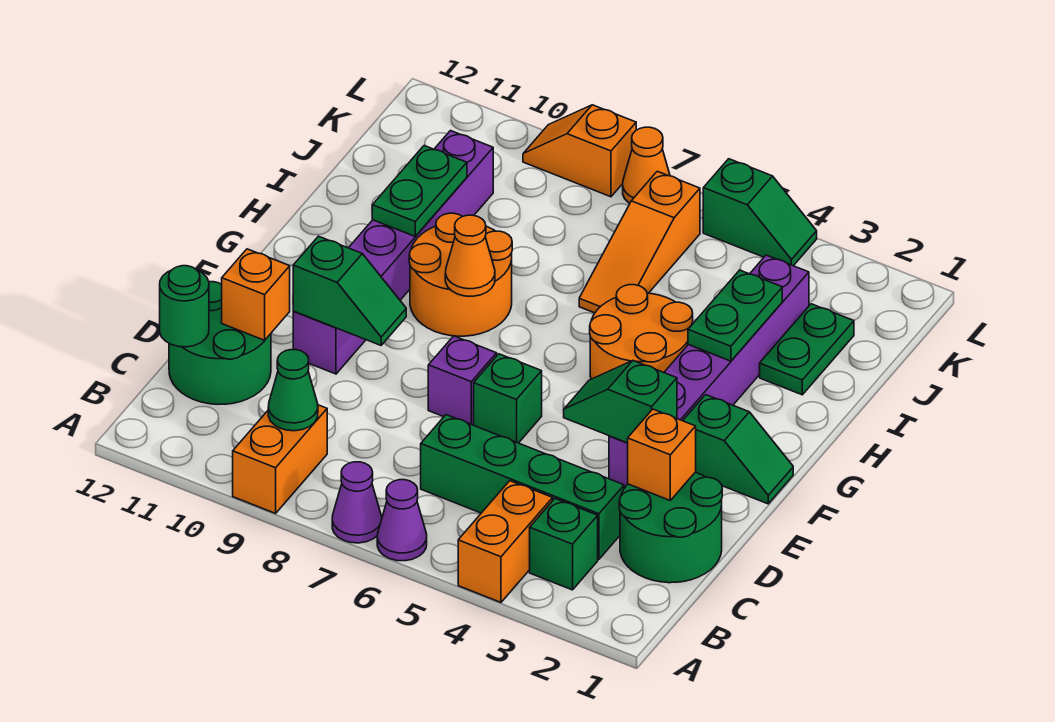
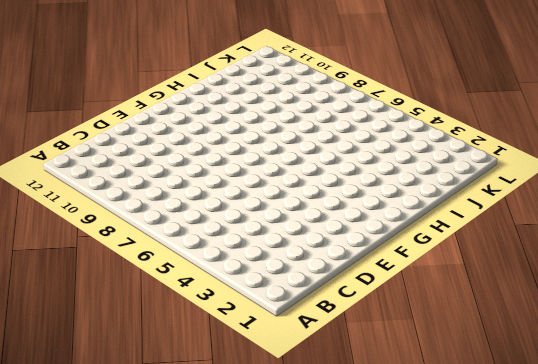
none -> orange brick A4:B4 level 1
none -> purple cone A6 level 1
none -> purple cone A7 level 1

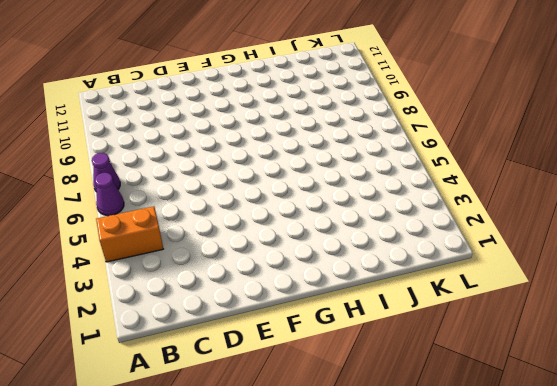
none -> orange brick A9:B9 level 1
none -> green brick B3 level 1
none -> green round brick C1:D2 level 1

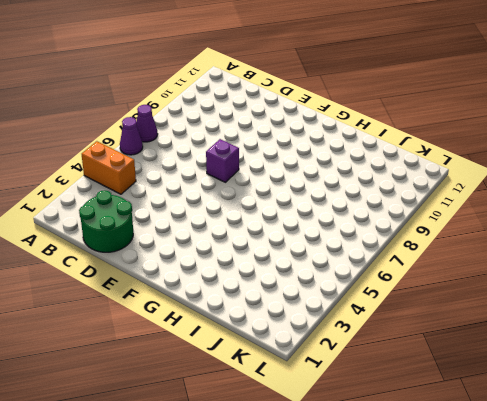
none -> orange brick A9:B9 level 1
none -> green brick B3 level 1
none -> green brick C3:C6 level 1

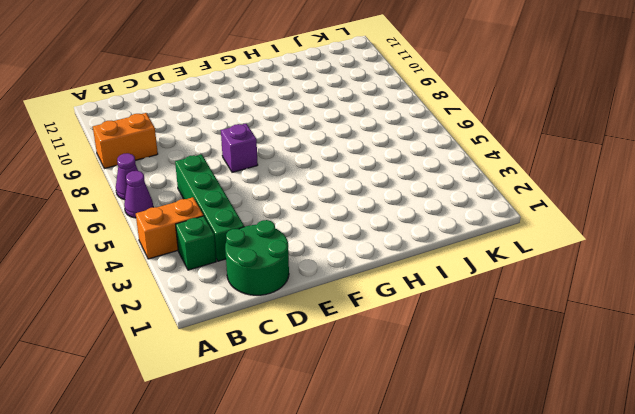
none -> green round brick C11:D12 level 1
none -> purple brick E3:J3 level 1
none -> green brick E6 level 1

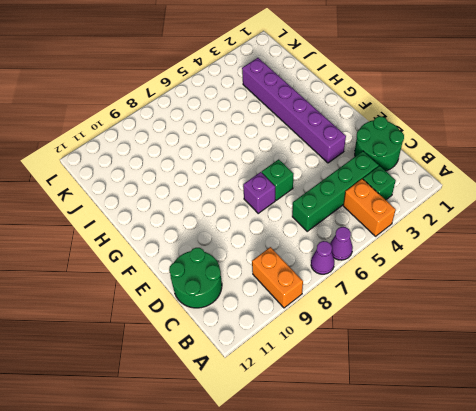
none -> purple brick E10:J10 level 1
none -> green slope F1:F2 level 1 top 2
none -> orange round brick G4:H5 level 1

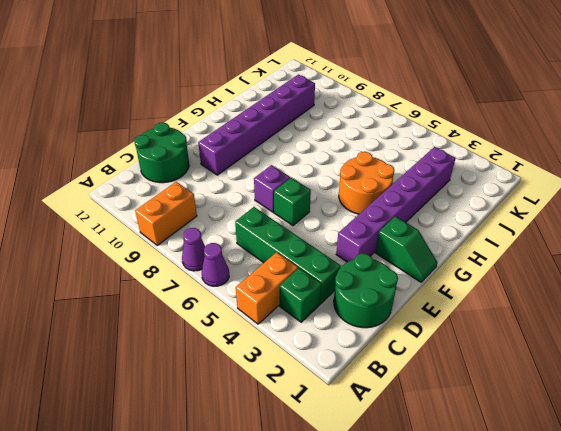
none -> orange round brick G8:H9 level 1
none -> green plate I2:J2 level 1
none -> orange slope I6:K6 level 1 top K

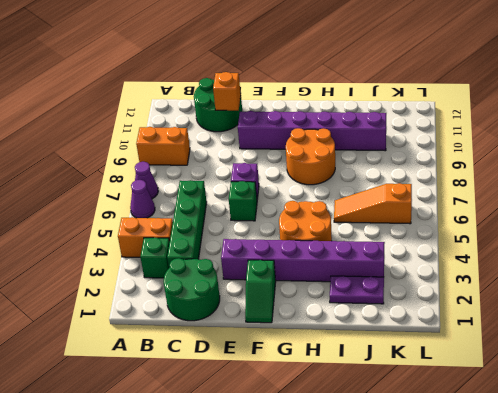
purple plate I2:J2 level 1 -> green plate I2:J2 level 1
none -> green slope L4:L5 level 1 top 5
none -> orange cone L7 level 1
none -> orange slope L8:L9 level 1 top 8

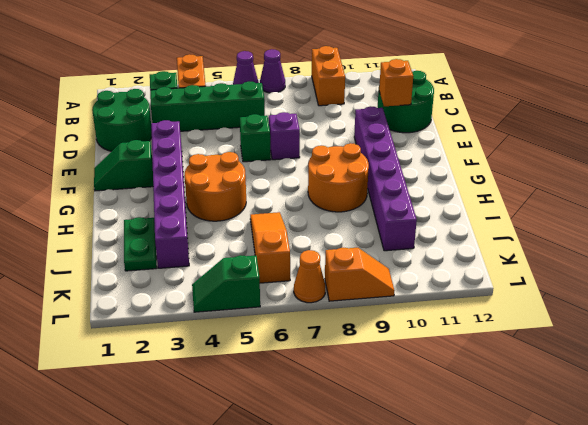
none -> green cone B9 level 2
none -> green round brick C12 level 2
none -> orange brick D2 level 2

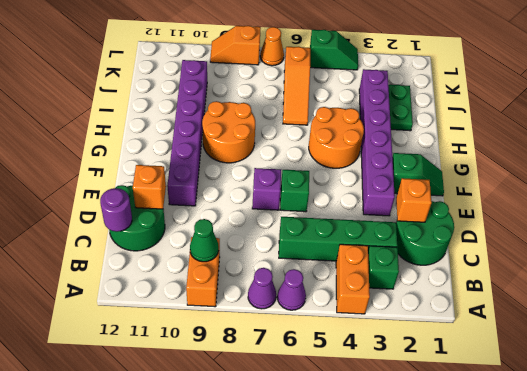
purple round brick C12 level 2 -> green round brick C12 level 2
none -> green slope E3:E4 level 2 top 3
none -> green slope E9:E10 level 2 top 10
none -> orange cone G8 level 2

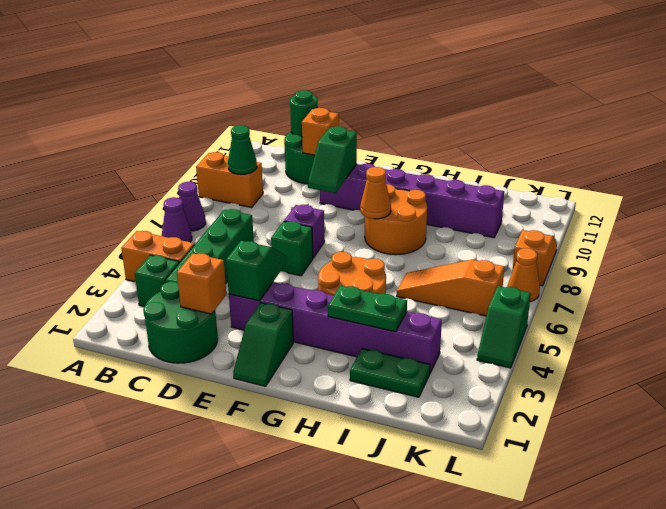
none -> green plate H10:I10 level 2

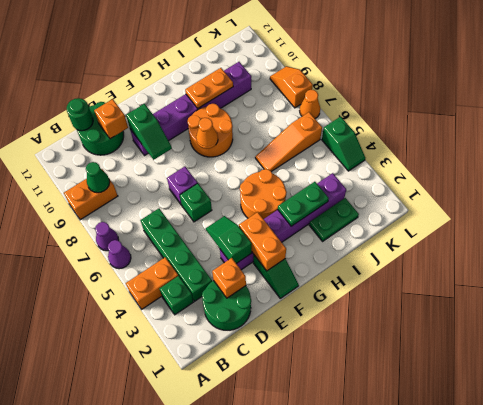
orange brick F2:F3 level 2 -> none
orange plate H10:I10 level 2 -> green plate H10:I10 level 2

